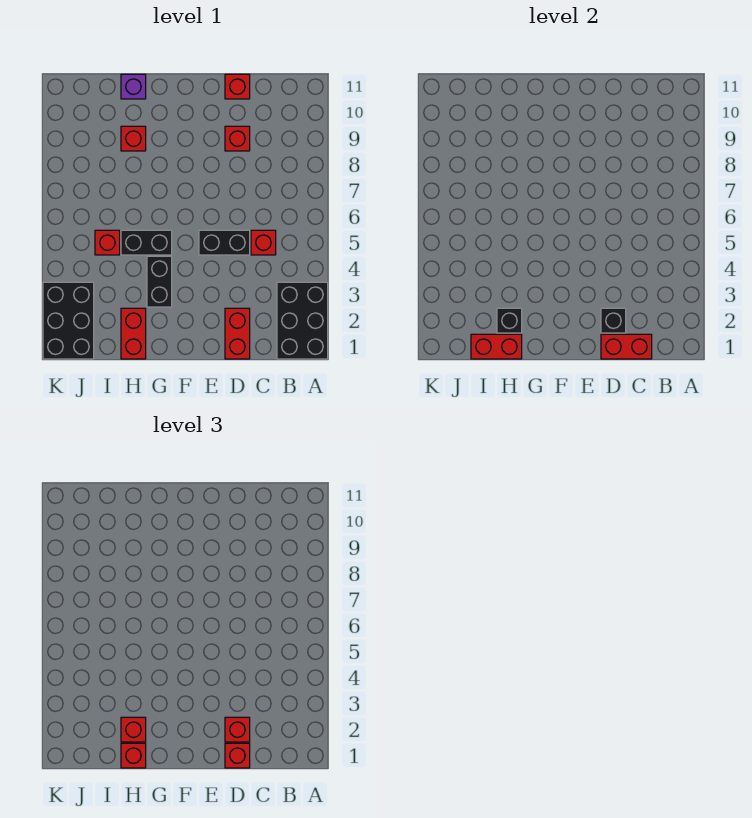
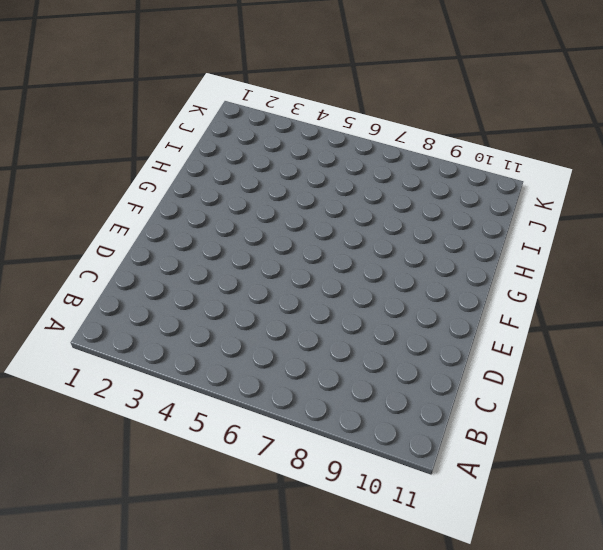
none -> black brick A1:B3 level 1
none -> red brick C5 level 1
none -> red brick D1:D2 level 1

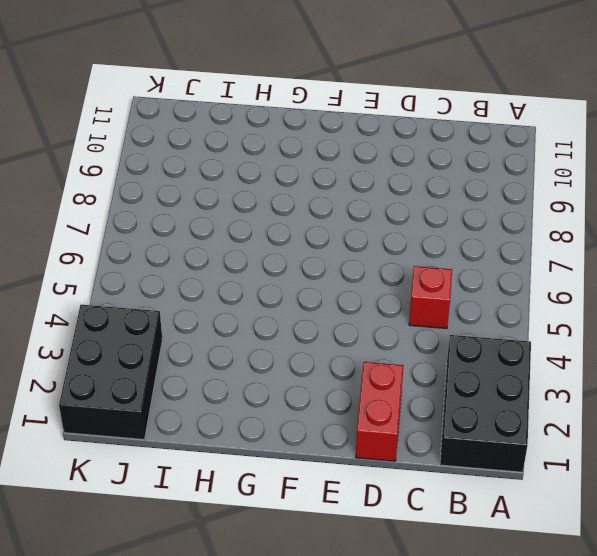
none -> black brick D5:E5 level 1
none -> red brick D9 level 1
none -> red brick D11 level 1

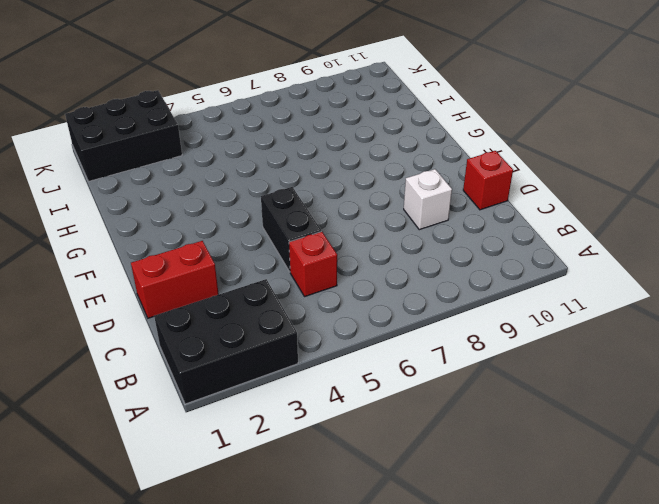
white brick D9 level 1 -> red brick D9 level 1
none -> black brick G3:G4 level 1
none -> black brick G5:H5 level 1
none -> red brick H1:H2 level 1

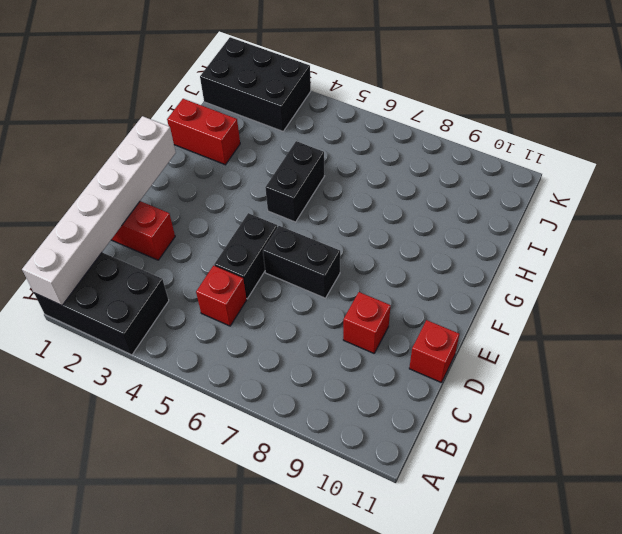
white brick A1:F1 level 2 -> red brick C1:D1 level 2
black brick E6:E7 level 1 -> black brick G3:G4 level 1
none -> red brick H9 level 1
none -> purple brick H11 level 1
none -> red brick I5 level 1

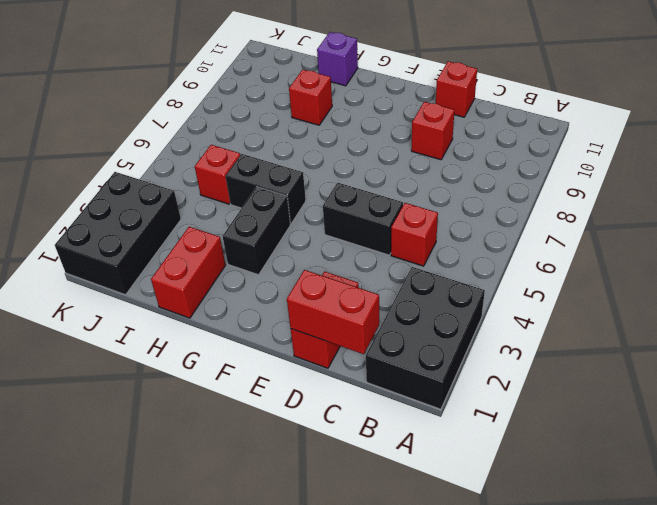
none -> black brick D2 level 2
none -> red brick H1:I1 level 2
none -> black brick H2 level 2

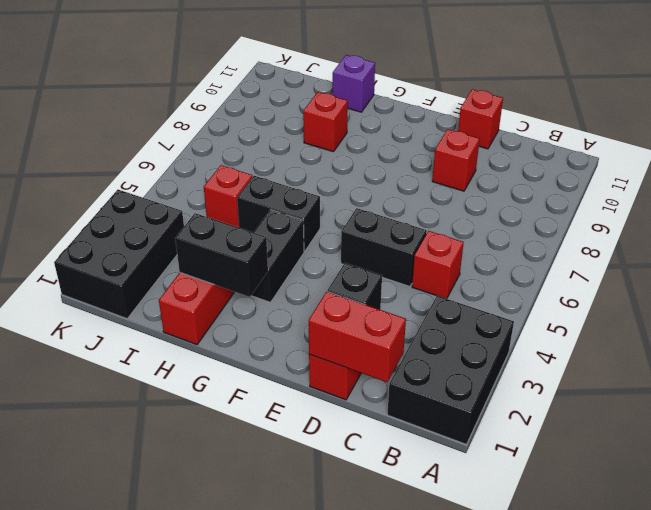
black brick G2:H2 level 2 -> black brick H2 level 2
none -> red brick H1:I1 level 2
none -> red brick D1 level 3
none -> red brick D2 level 3

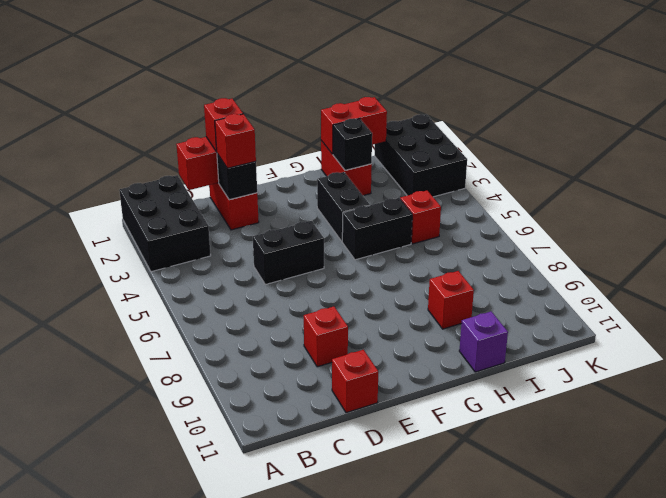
none -> red brick C5 level 1
none -> red brick H1 level 3
none -> red brick H2 level 3

